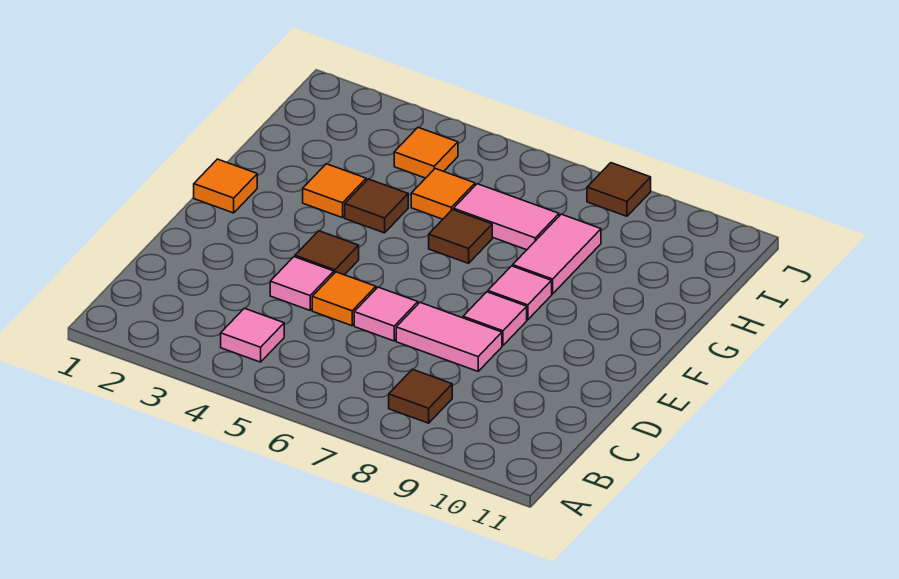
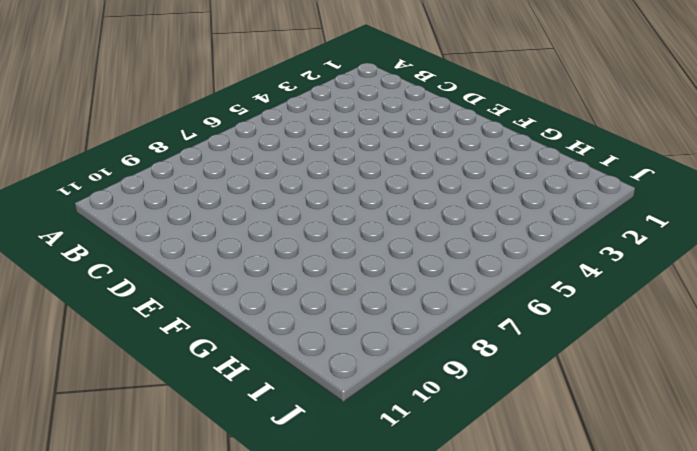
none -> pink tile B4 level 1
none -> brown tile B8 level 1
none -> pink tile D4 level 1

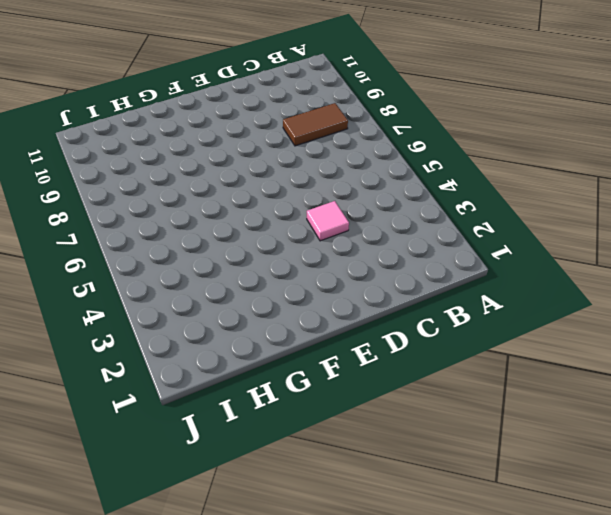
brown tile B8:C8 level 1 -> brown tile B8 level 1
none -> pink tile B4 level 1
none -> orange tile D5 level 1
none -> pink tile D6 level 1

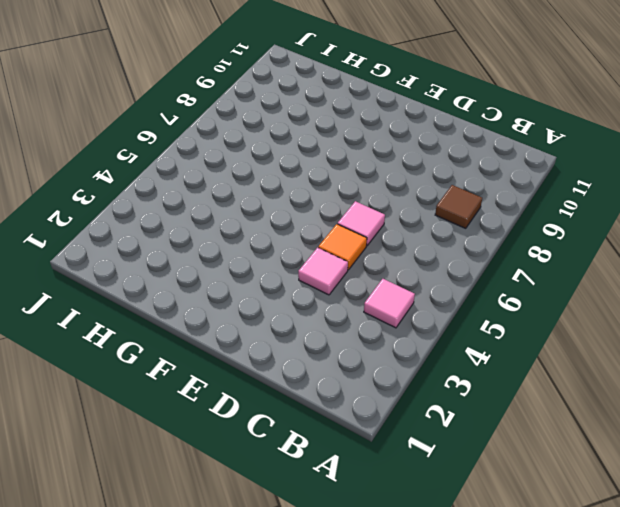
none -> pink tile D7:D8 level 1
none -> brown tile E4 level 1
none -> pink tile E8 level 1

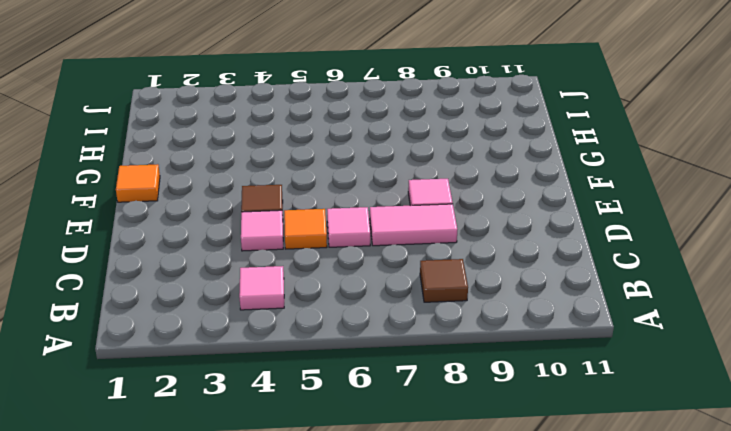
none -> pink tile F8 level 1
none -> orange tile G3 level 1
none -> brown tile G4 level 1

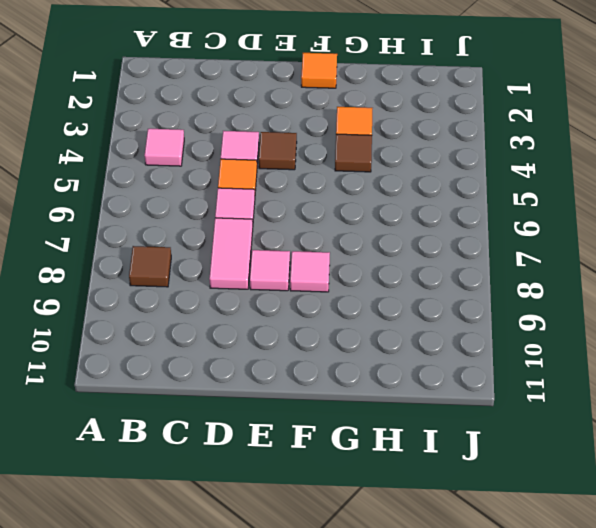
none -> brown tile G6 level 1
none -> pink tile G8:H8 level 1
none -> orange tile H5 level 1

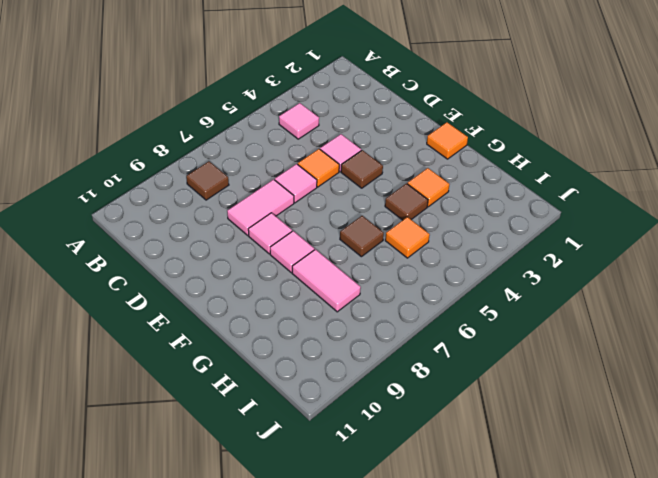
none -> pink tile H6:H7 level 1
none -> orange tile I4 level 1
none -> brown tile J8 level 1

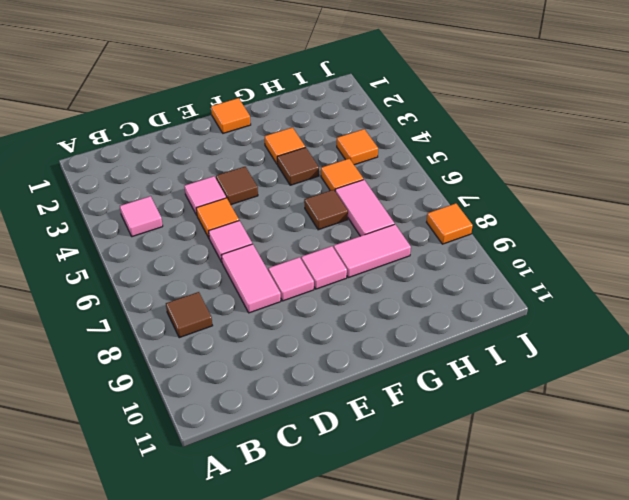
orange tile J8 level 1 -> brown tile J8 level 1

